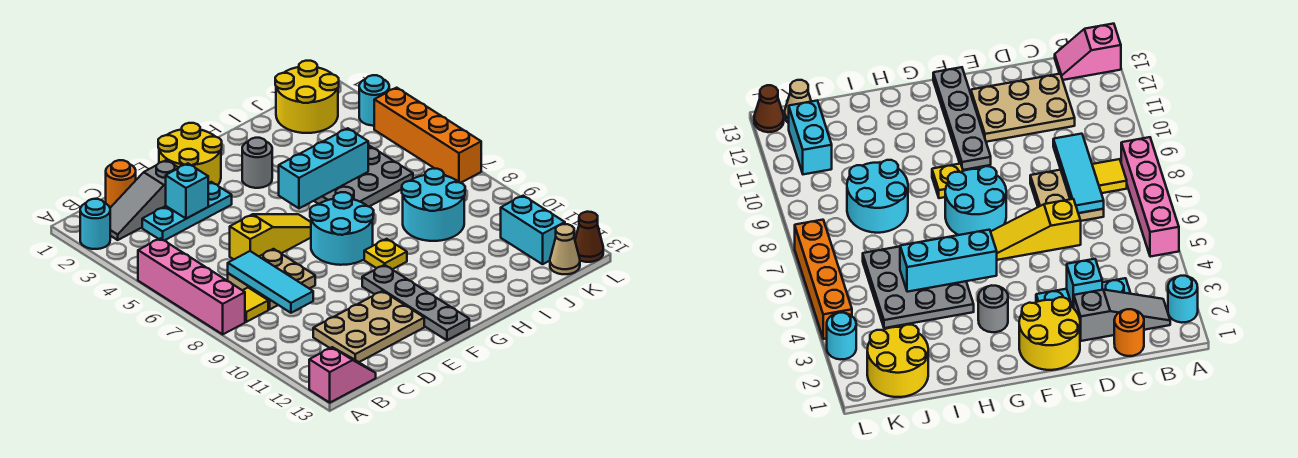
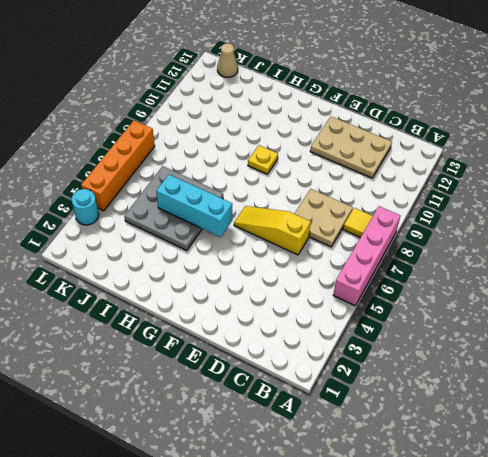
none -> cyan round brick A2 level 1
none -> pink slope A13:B13 level 1 top A
none -> grey slope B2:D2 level 1 top D

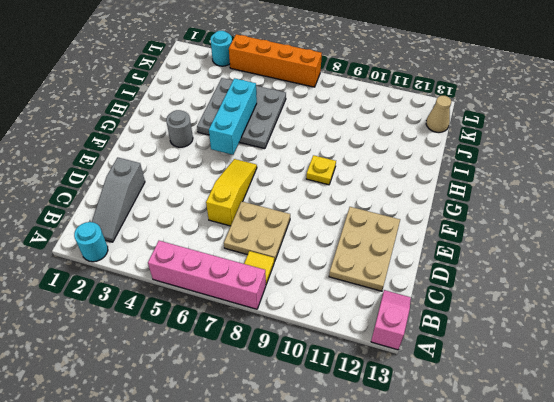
none -> orange round brick C1 level 1
none -> cyan plate C3:E3 level 1
none -> yellow round brick E1:F2 level 1

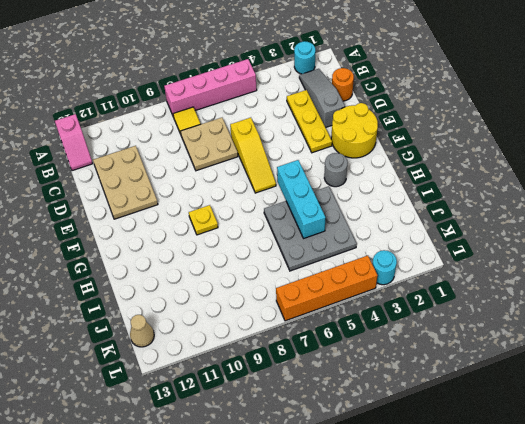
yellow plate C3:E3 level 1 -> cyan plate C3:E3 level 1
none -> cyan round brick F7:G8 level 1
none -> grey plate F10:F13 level 1
none -> cyan round brick I8:J9 level 1

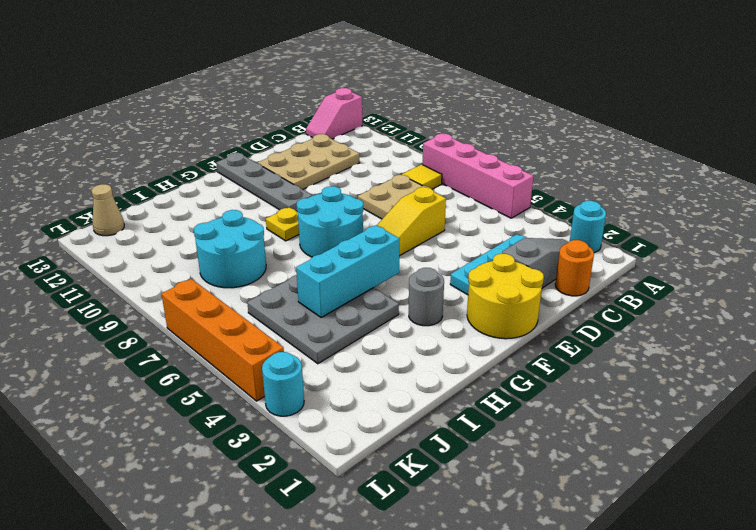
none -> yellow round brick J1:K2 level 1
none -> cyan brick K11:K12 level 1
none -> brown cone L13 level 1

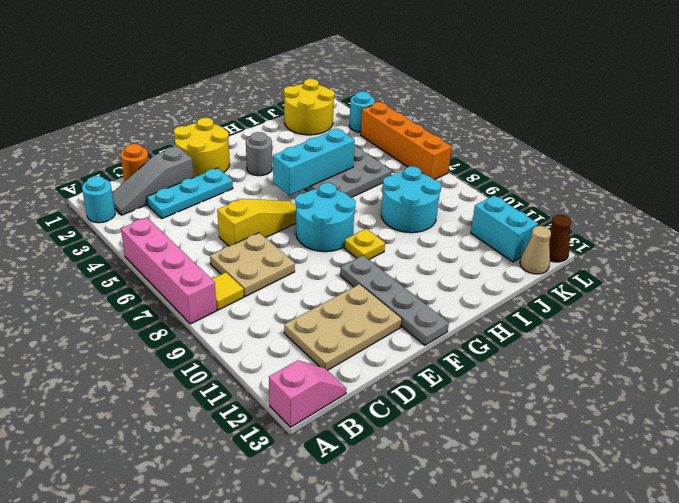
none -> cyan tile C7:C9 level 2
none -> cyan brick D3 level 2

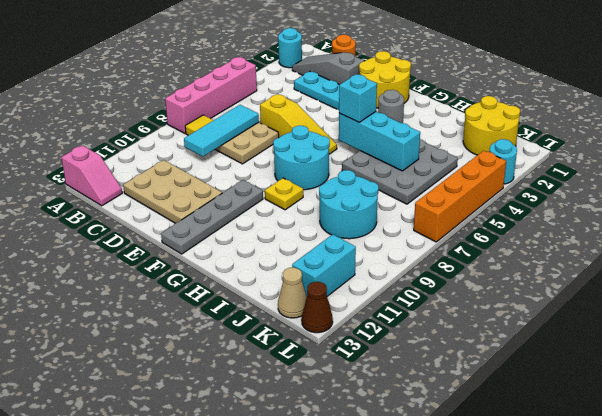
cyan brick G5 level 3 -> cyan brick D3 level 2

